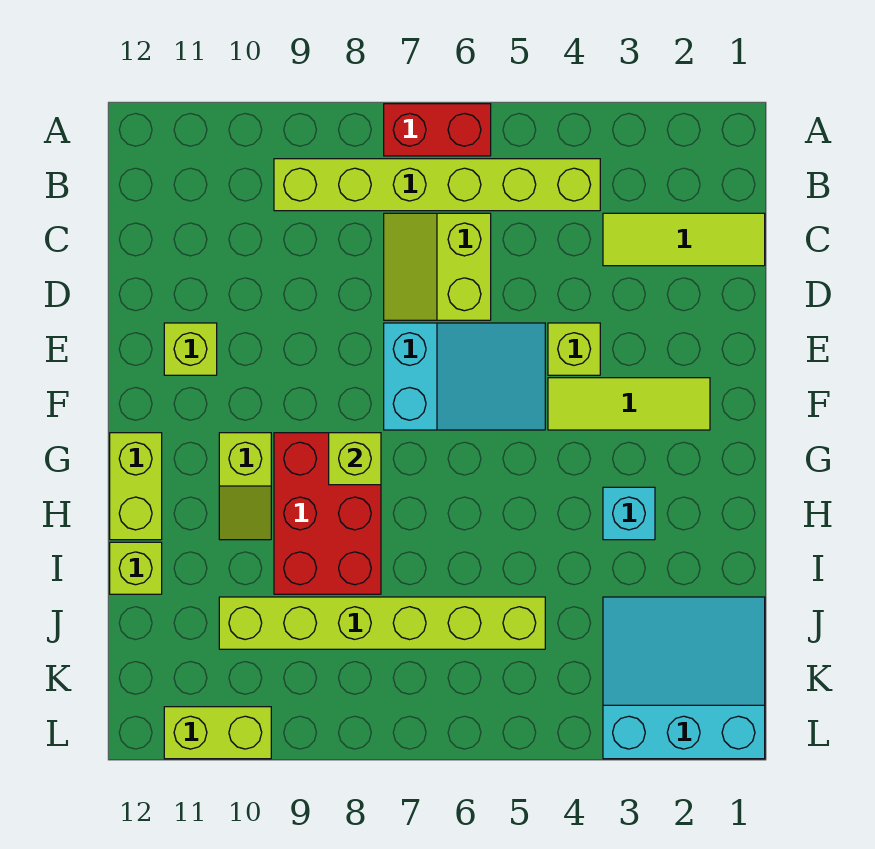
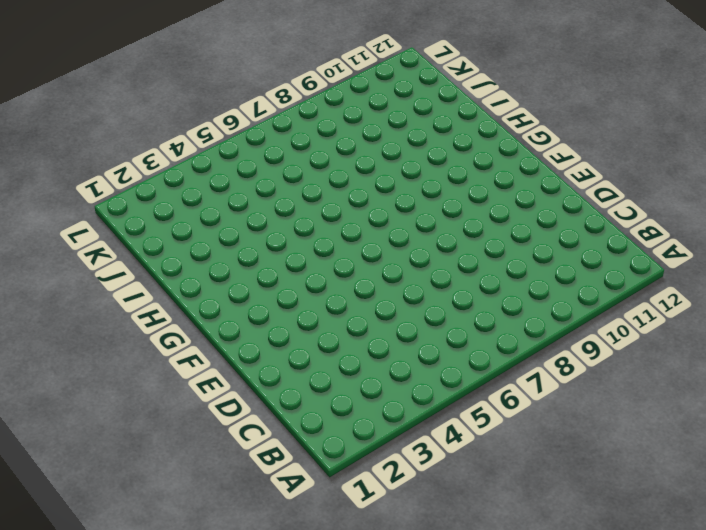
none -> red brick A6:A7 level 1
none -> lime brick B4:B9 level 1
none -> lime tile C1:C3 level 1

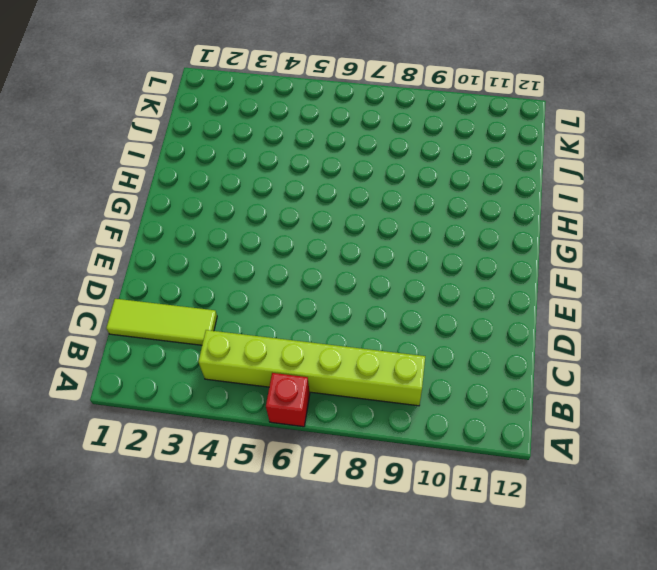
red brick A6 level 1 -> red brick A6:A7 level 1
none -> lime slope C6:D7 level 1 top 6
none -> lime brick E4 level 1
none -> cyan slope E5:F7 level 1 top 7

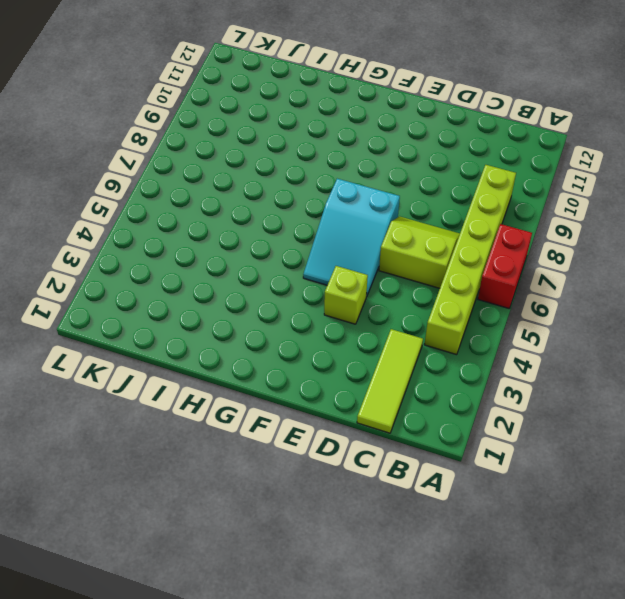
none -> lime brick E11 level 1
none -> lime tile F2:F4 level 1
none -> red brick G8:I9 level 1

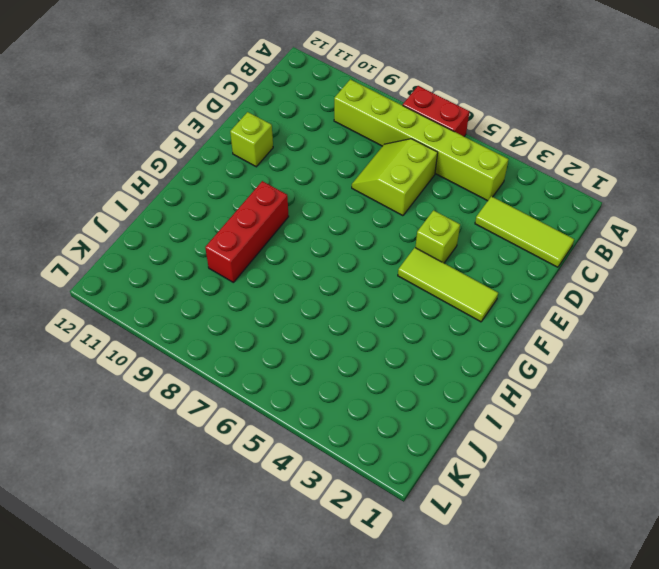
red brick G9:I9 level 1 -> red brick G8:I9 level 1
none -> cyan slope E5:F7 level 1 top 7
none -> lime slope G10:H10 level 1 top G
none -> lime brick G12:H12 level 1

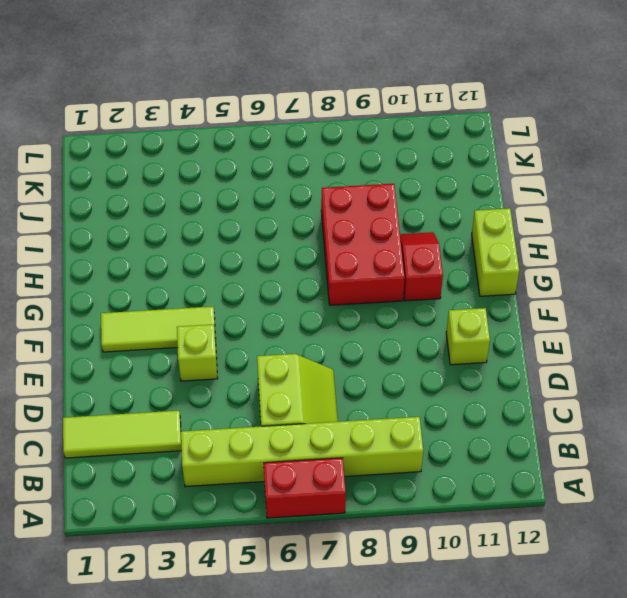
red slope G10:H10 level 1 top G -> lime slope G10:H10 level 1 top G
none -> cyan slope E5:F7 level 1 top 7
none -> cyan brick H3 level 1
none -> lime brick I12 level 1

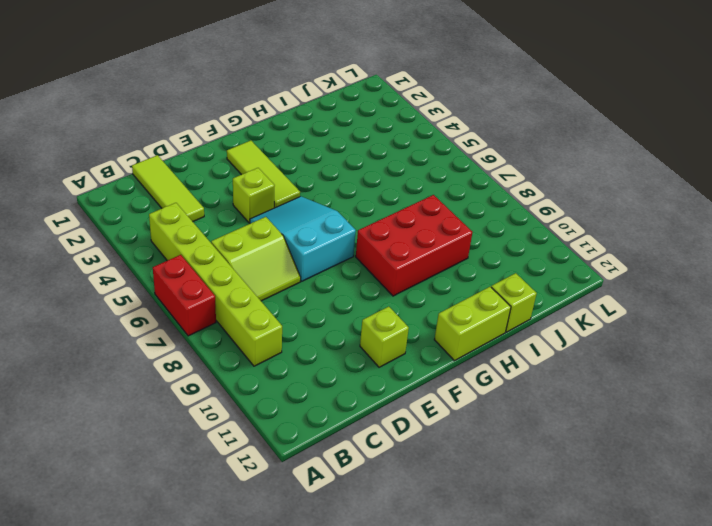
none -> lime slope G10:H10 level 1 top G
none -> cyan brick H3 level 1
none -> cyan slope J1:L3 level 1 top L

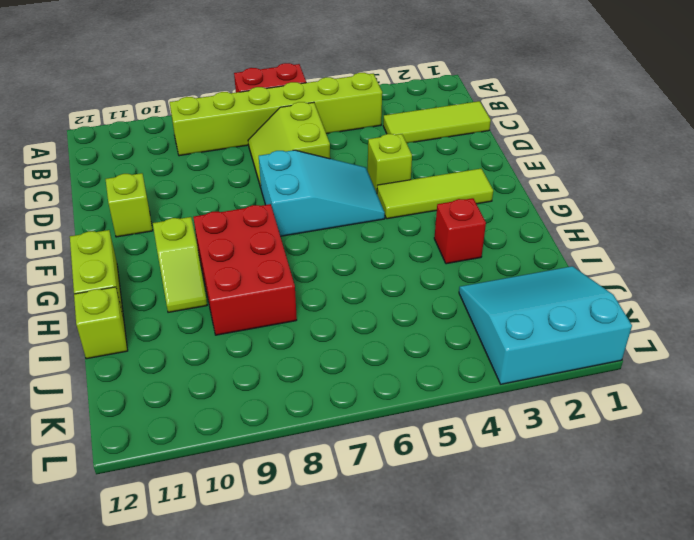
red brick H3 level 1 -> cyan brick H3 level 1
none -> lime brick J5:J10 level 1
none -> lime brick L10:L11 level 1
none -> lime brick G8 level 2

